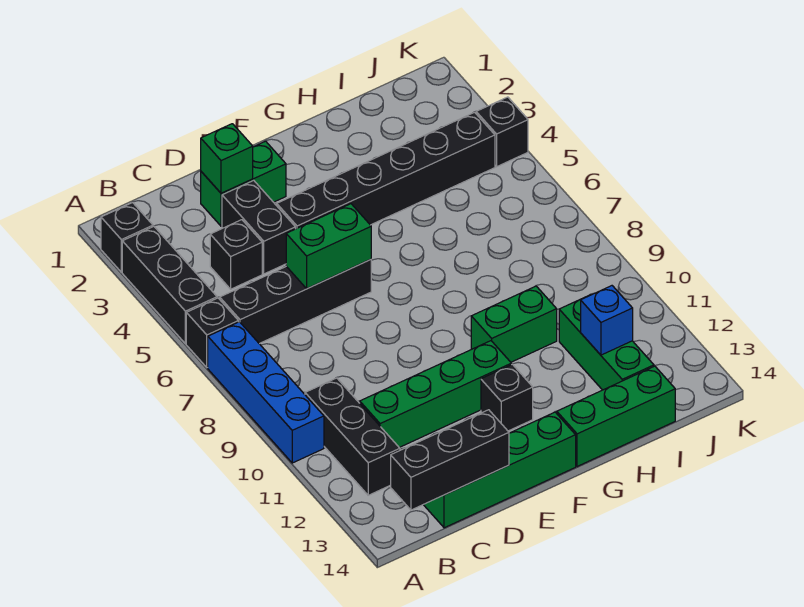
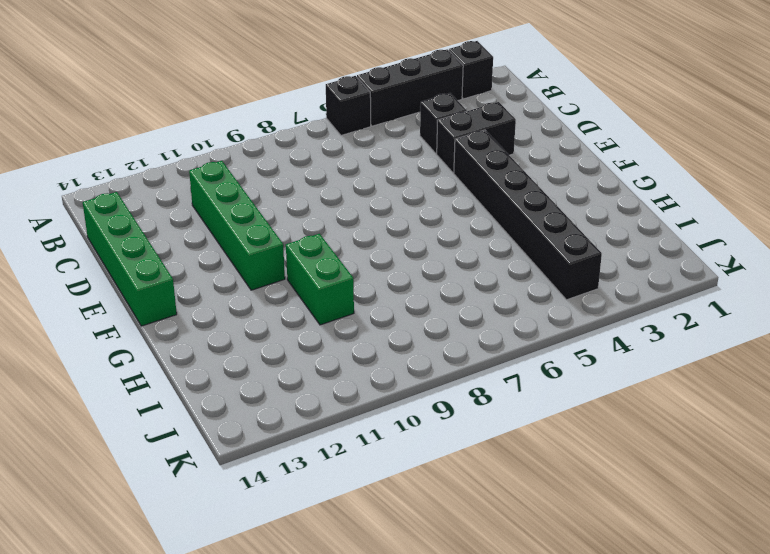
none -> blue brick A7:A10 level 1
none -> black brick B6:E6 level 1
none -> black brick B10:B12 level 1

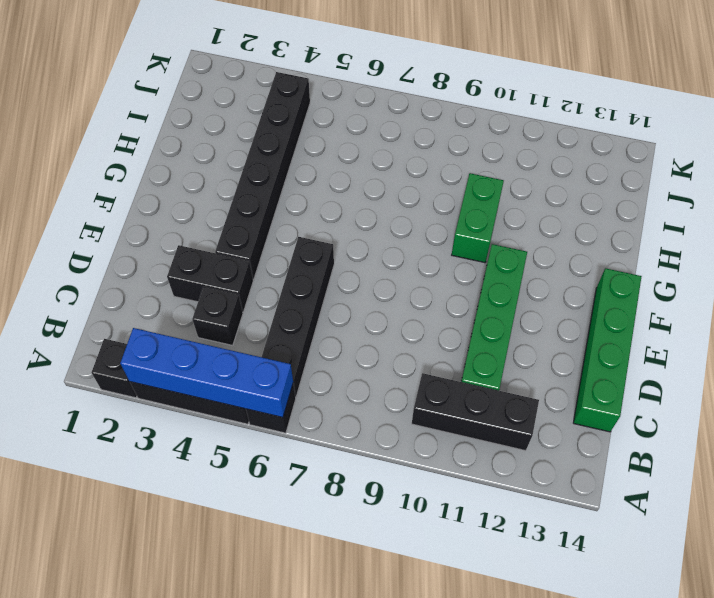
blue brick A3:A6 level 2 -> blue brick A7:A10 level 1
none -> green brick D2:E2 level 1
none -> black brick F12 level 1
none -> green brick G14:I14 level 1

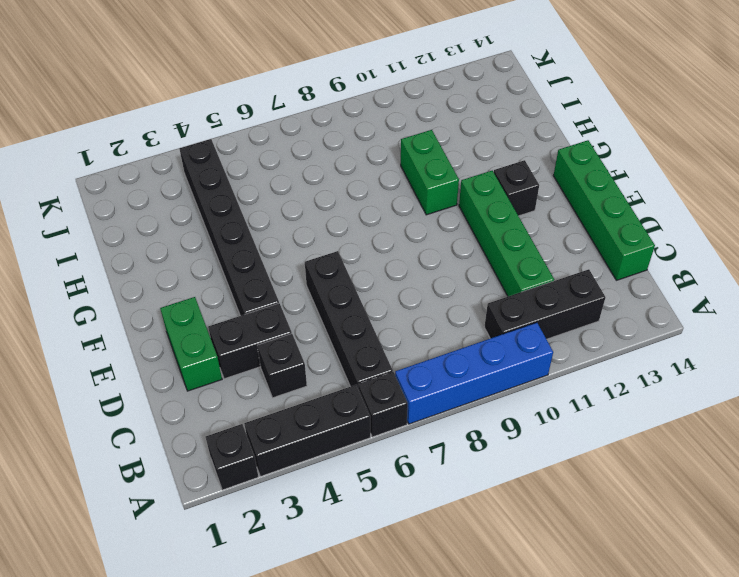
none -> green brick G14:I14 level 1
none -> green brick I11:I13 level 1
none -> black brick K4 level 1

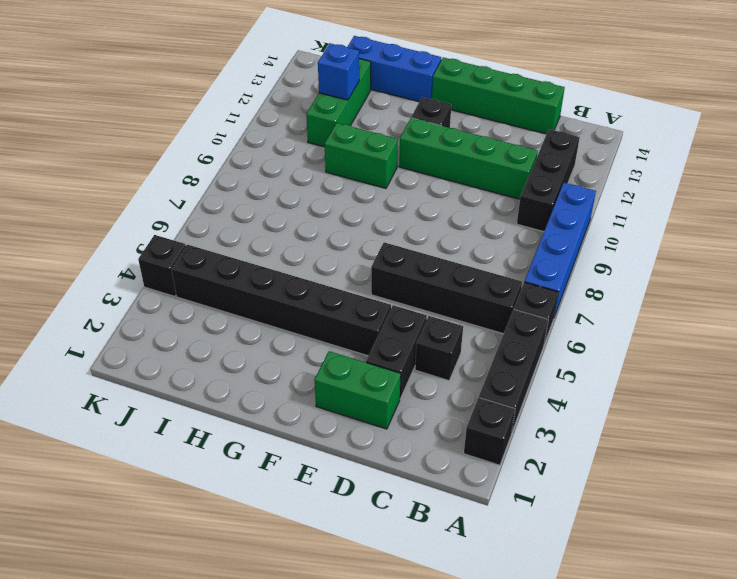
blue brick G14:I14 level 1 -> green brick G14:I14 level 1
none -> black brick B14:D14 level 2
none -> green brick D2 level 2
none -> green brick D6:E6 level 2

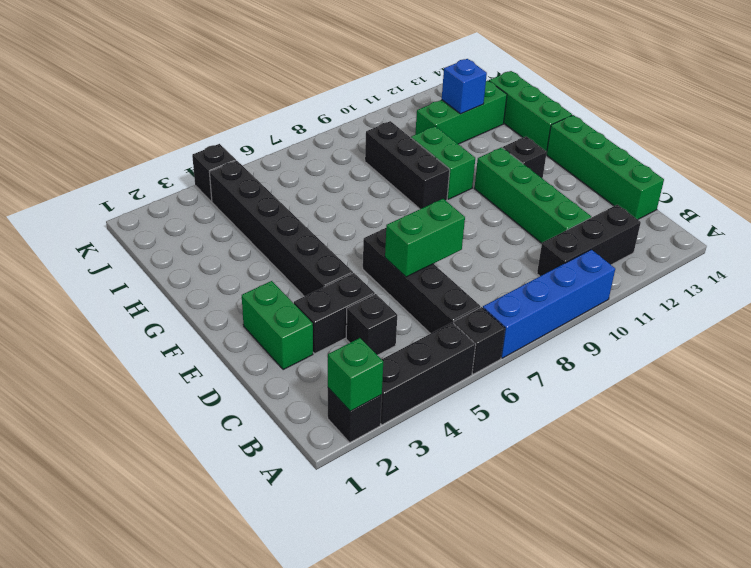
green brick A2 level 2 -> green brick D2 level 2
green brick D6:D7 level 2 -> green brick D6:E6 level 2
black brick G9:I9 level 1 -> black brick B14:D14 level 2

